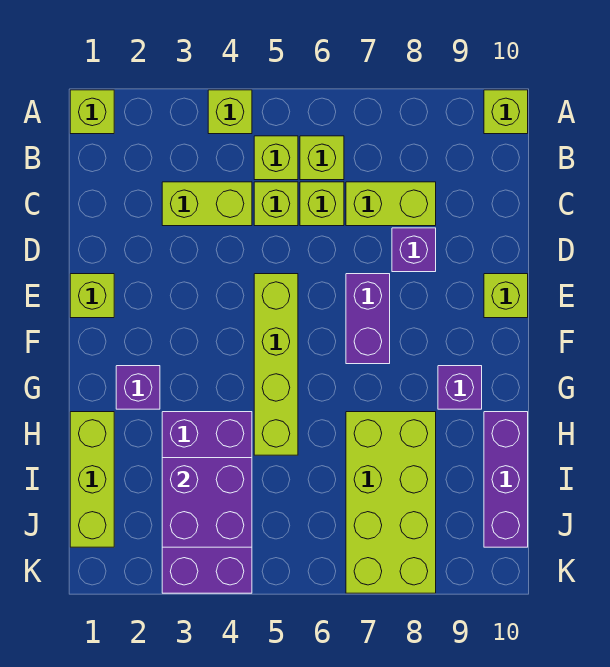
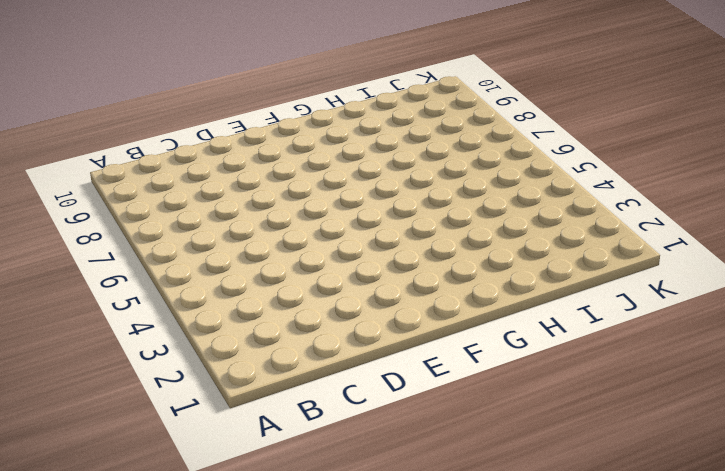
none -> lime brick A1 level 1
none -> lime brick A4 level 1
none -> lime brick A10 level 1

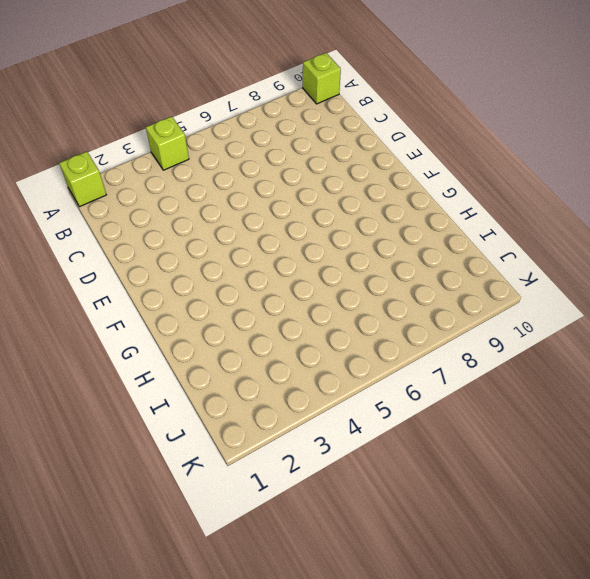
none -> lime brick B5 level 1
none -> lime brick B6 level 1
none -> lime brick C3:C4 level 1

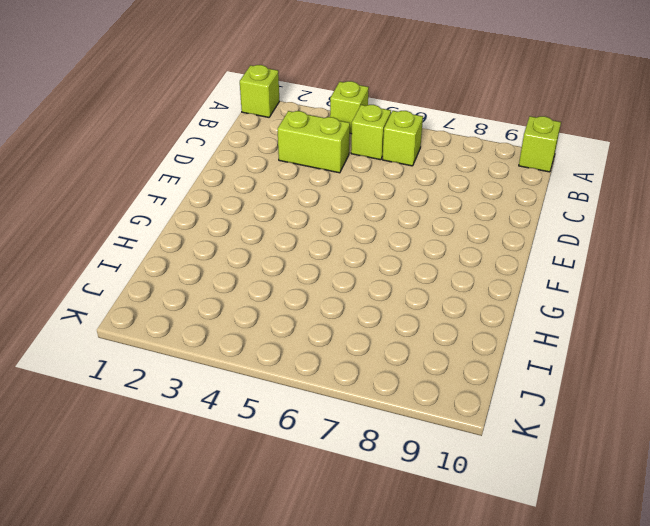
none -> lime brick C5 level 1
none -> lime brick C6 level 1
none -> lime brick C7:C8 level 1

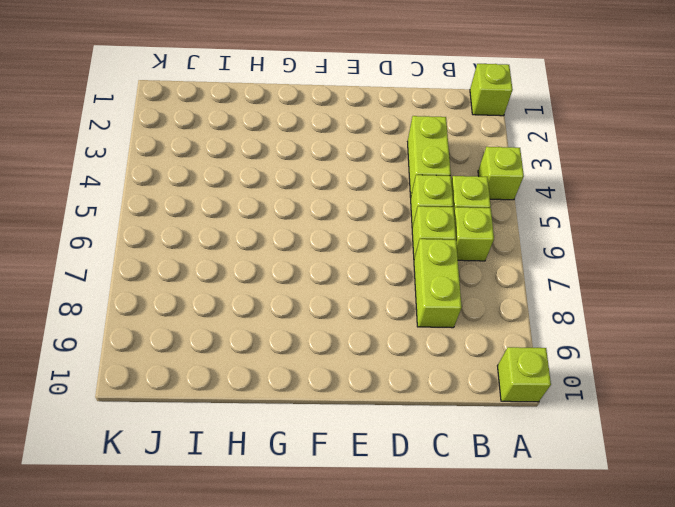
none -> purple brick D8 level 1
none -> lime brick E1 level 1
none -> lime brick E5:H5 level 1

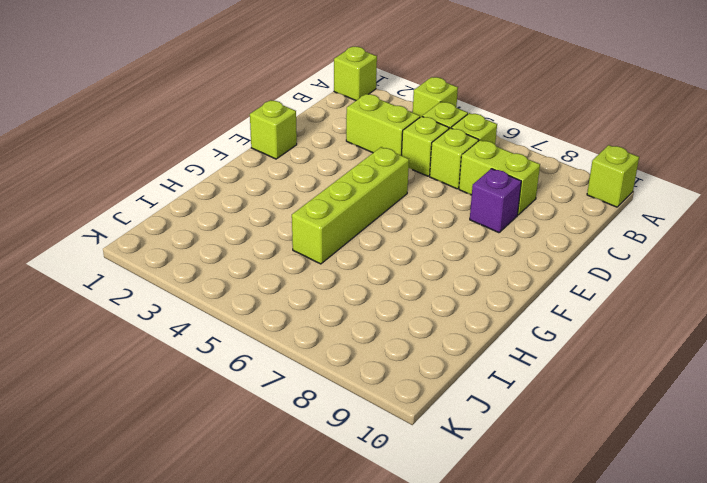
none -> purple brick E7:F7 level 1
none -> lime brick E10 level 1
none -> purple brick G2 level 1

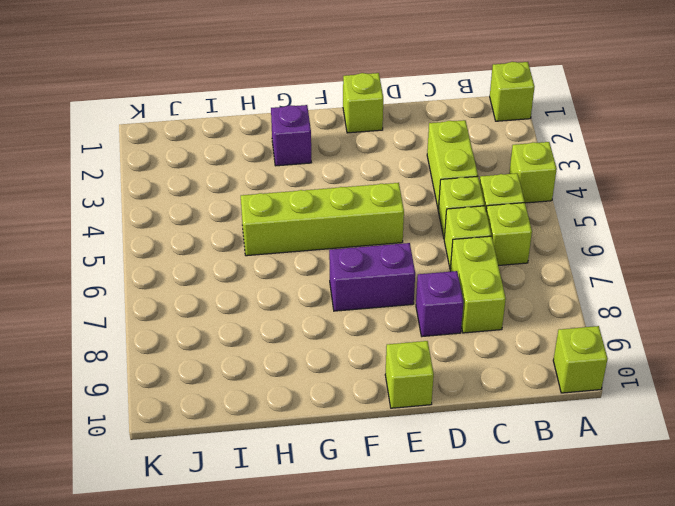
none -> purple brick G9 level 1
none -> lime brick H1:J1 level 1
none -> purple brick H3:K4 level 1

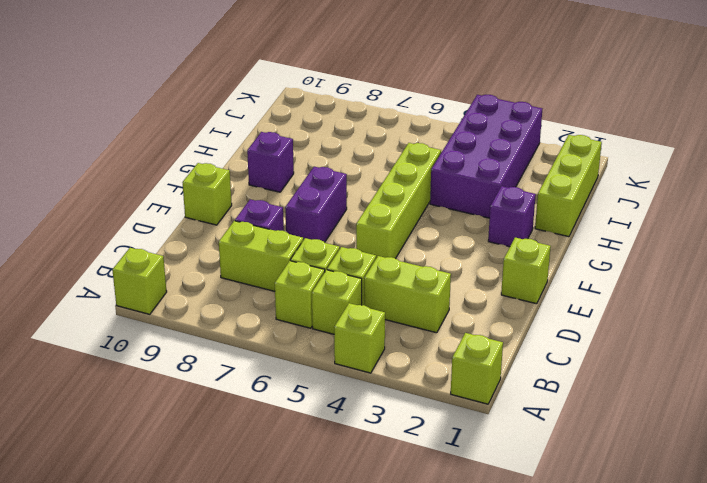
none -> lime brick H7:K8 level 1
none -> purple brick H10:J10 level 1
none -> purple brick I3:J4 level 2

